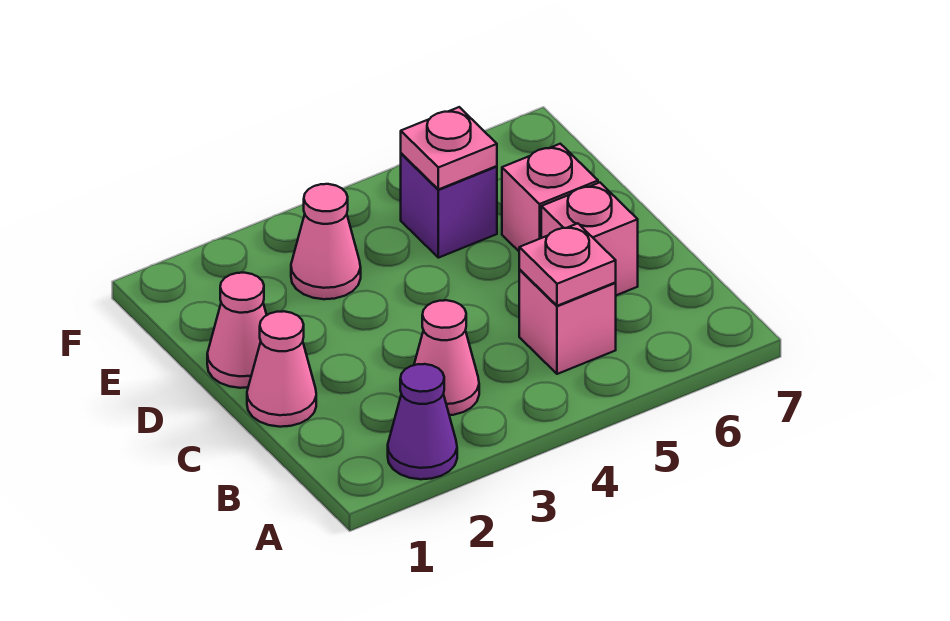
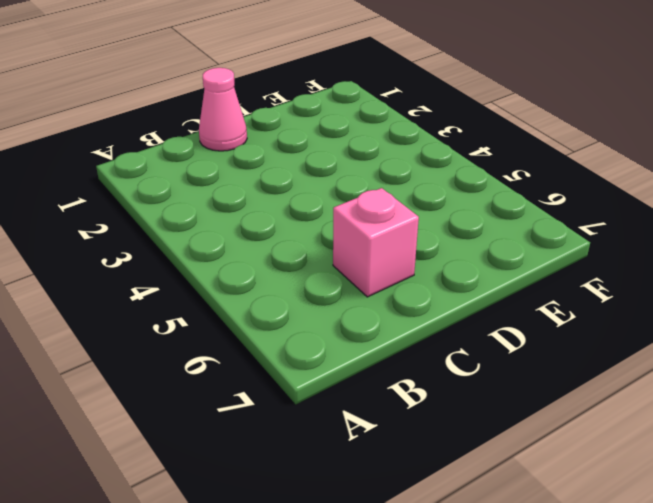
none -> purple cone A2 level 1
none -> pink cone B3 level 1

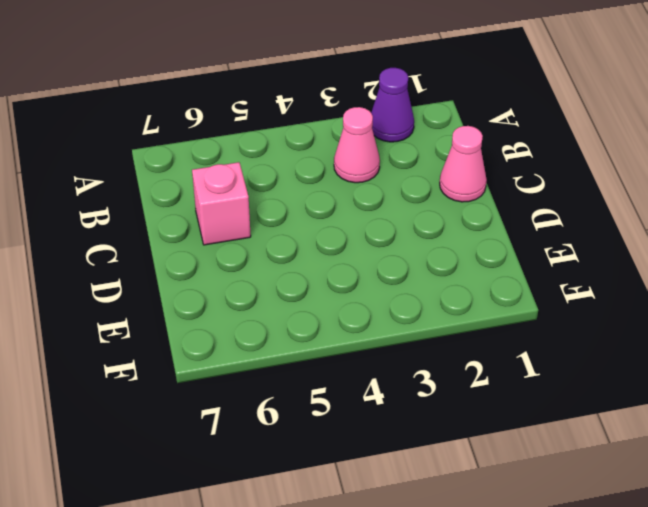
none -> pink brick B5 level 1
none -> pink cone D1 level 1

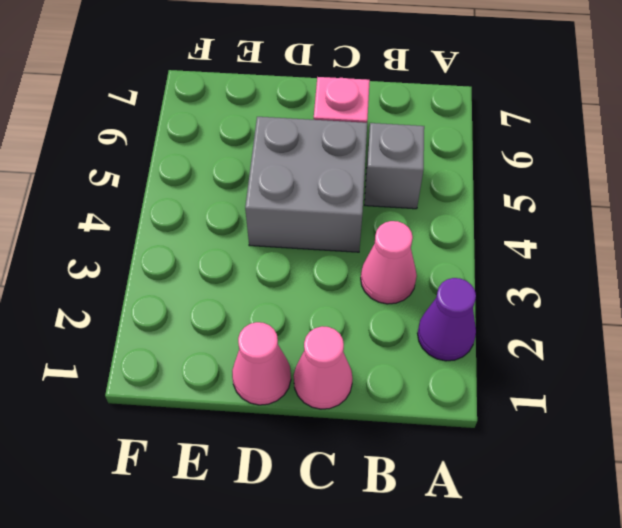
grey brick B5 level 1 -> pink brick B5 level 1
grey brick C4:D5 level 1 -> none
none -> pink brick D6 level 1
none -> pink cone E3 level 1

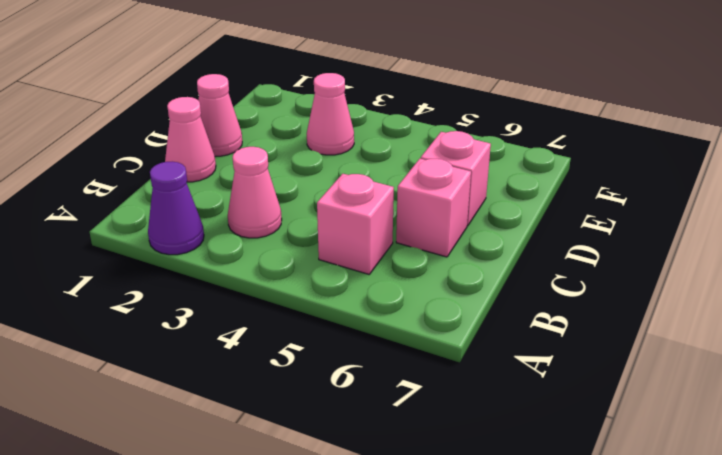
none -> purple brick E5 level 1
none -> pink plate B5 level 2

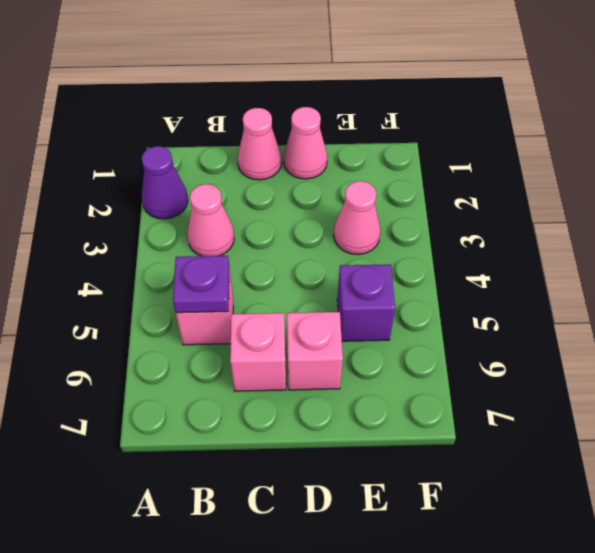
purple plate B5 level 2 -> pink plate B5 level 2
none -> pink plate E5 level 2

